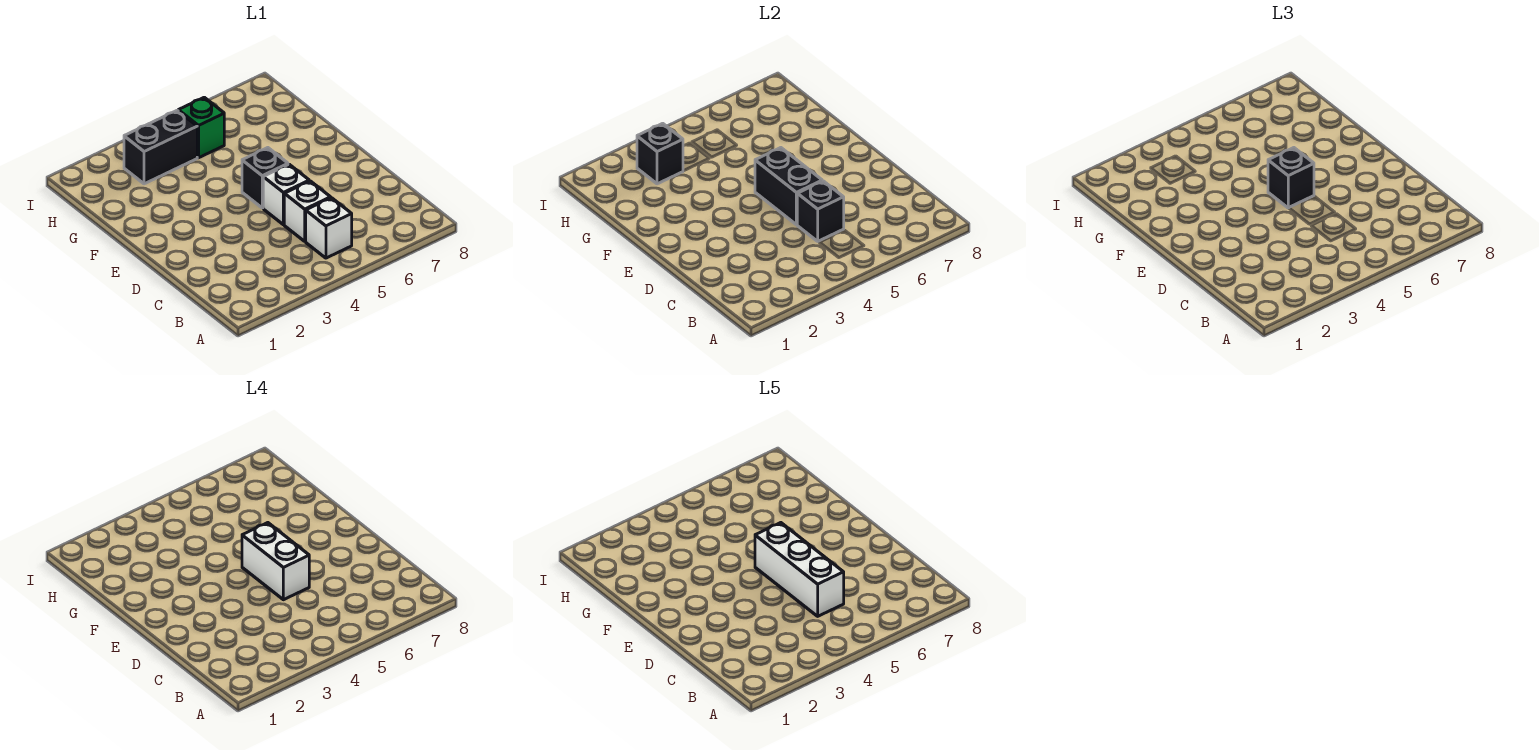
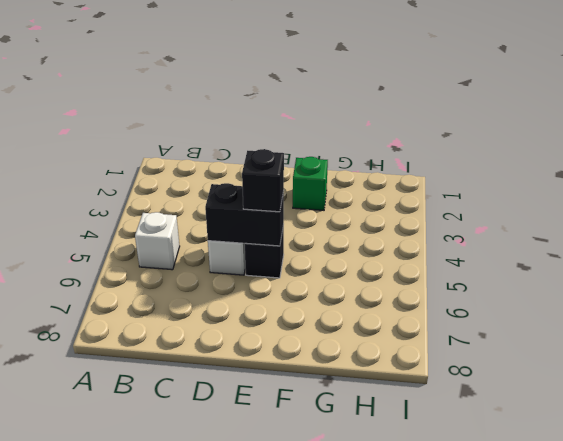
green brick F2 level 1 -> green brick H5 level 1
none -> white brick C5 level 1
none -> black brick H3:H4 level 1
none -> black brick C5 level 2

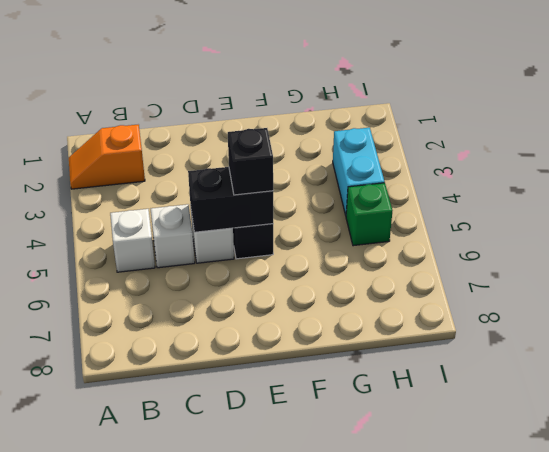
orange slope A2:B2 level 1 top B -> none
cyan brick H3:H4 level 1 -> black brick H3:H4 level 1
none -> black brick C5 level 2
none -> black brick H3 level 2
none -> white brick D5:E5 level 4

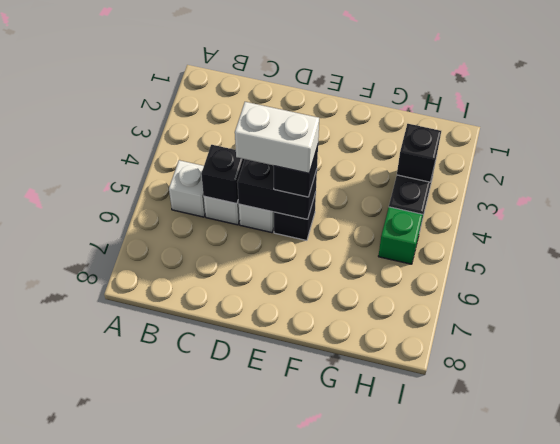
none -> white brick C5:E5 level 5

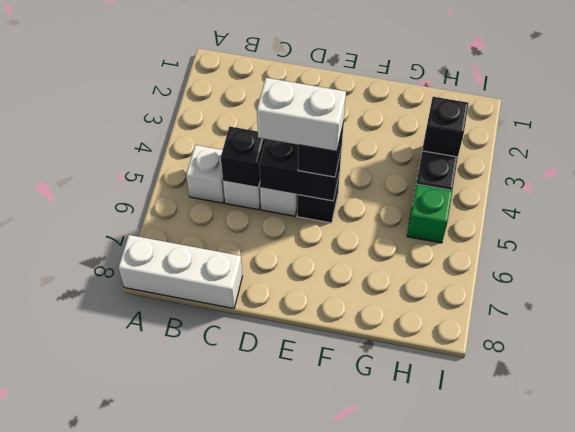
white brick A8:C8 level 1 -> white brick C5:E5 level 5

